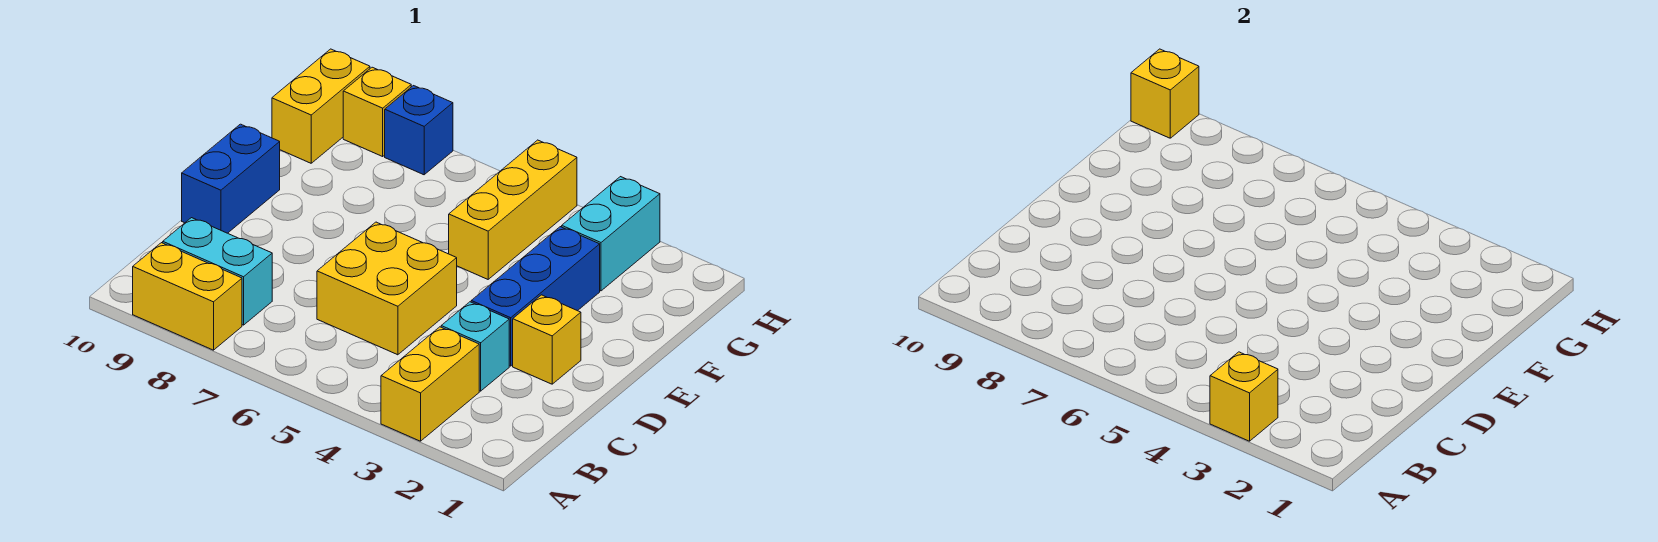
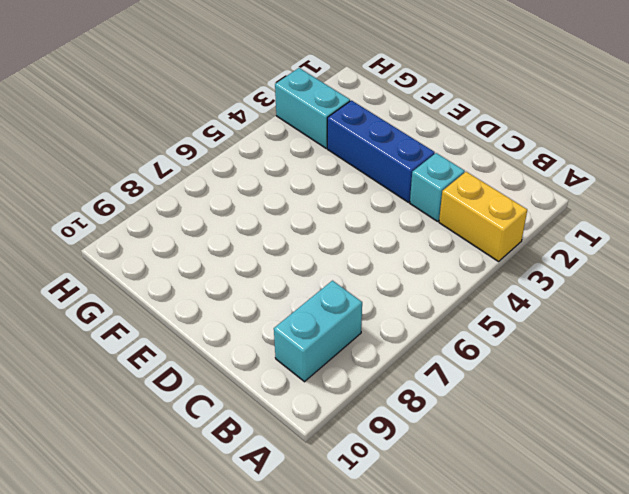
none -> yellow brick A8:A9 level 1
none -> yellow brick C5:D6 level 1
none -> yellow brick D2 level 1

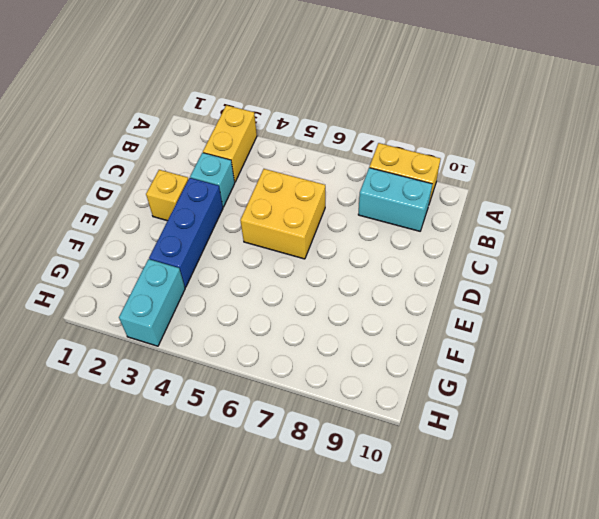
none -> blue brick D10:E10 level 1
none -> yellow brick F5:H5 level 1
none -> yellow brick G10:H10 level 1

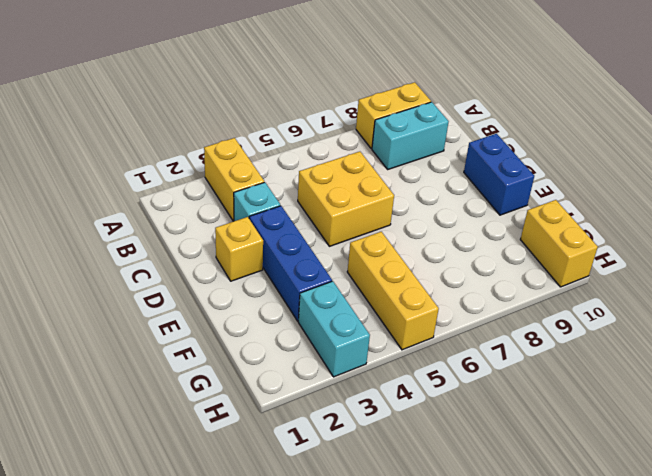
none -> blue brick H8 level 1
none -> yellow brick H9 level 1
none -> yellow brick A3 level 2

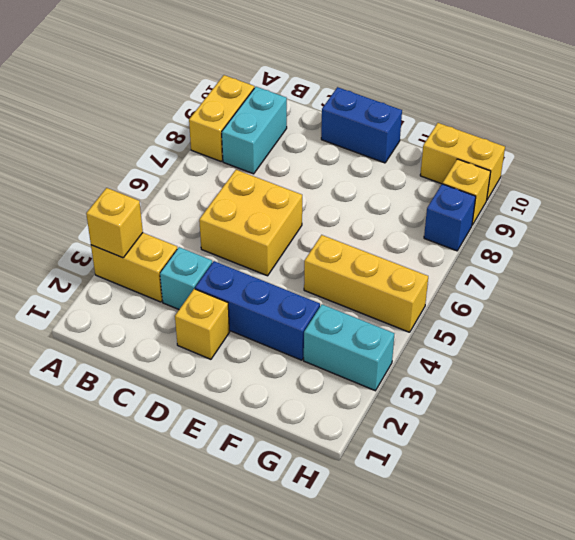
none -> yellow brick H10 level 2

